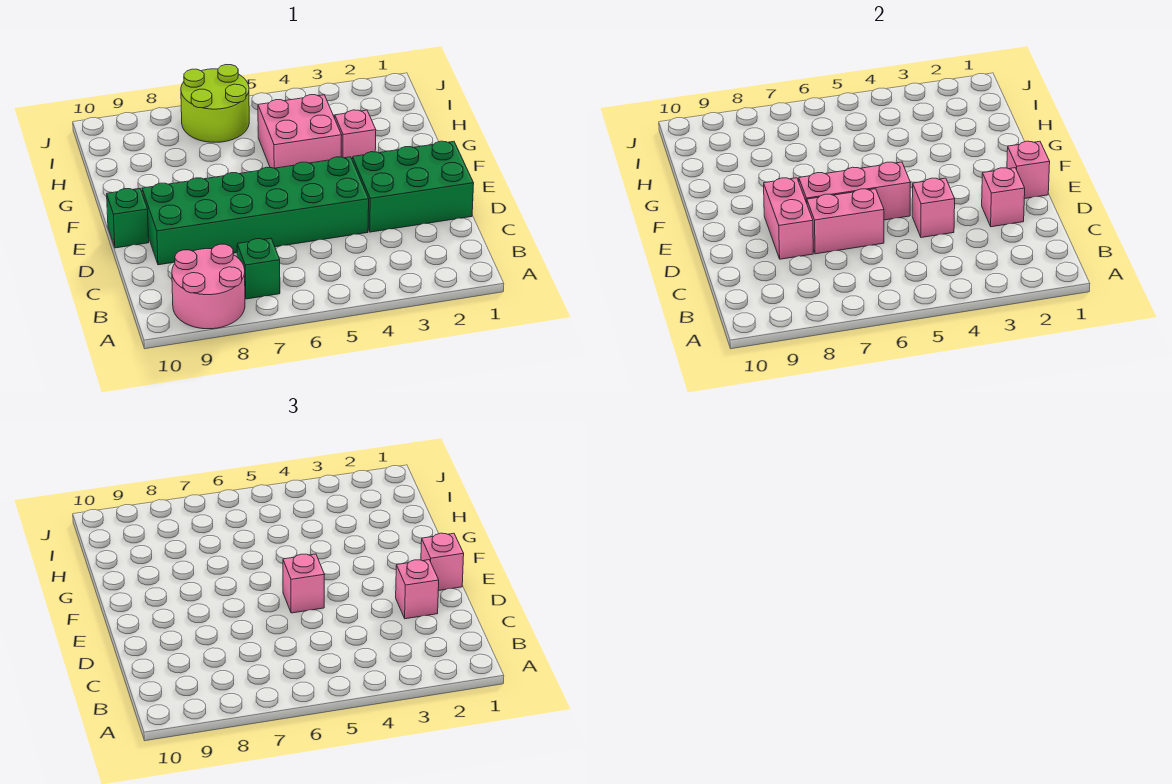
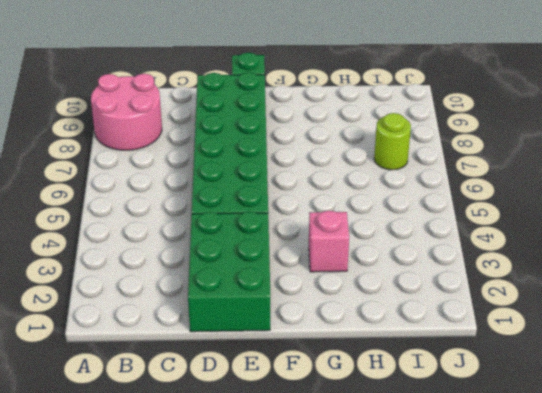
lime round brick I7 level 1 -> lime round brick I6:J7 level 1
none -> green brick B7 level 1
none -> pink brick G4:H5 level 1
none -> pink brick D2 level 2

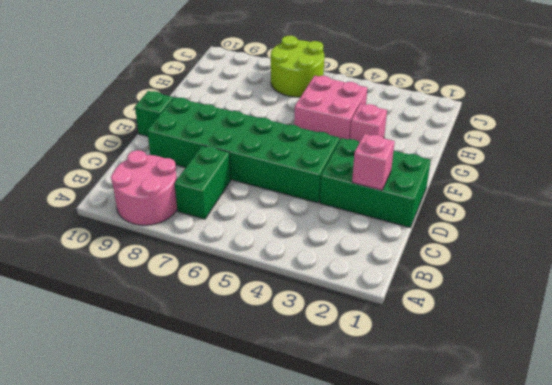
green brick B7:C7 level 1 -> green brick B7 level 1
none -> pink brick D4 level 2
none -> pink brick D6:D7 level 2
none -> pink brick D8:E8 level 2

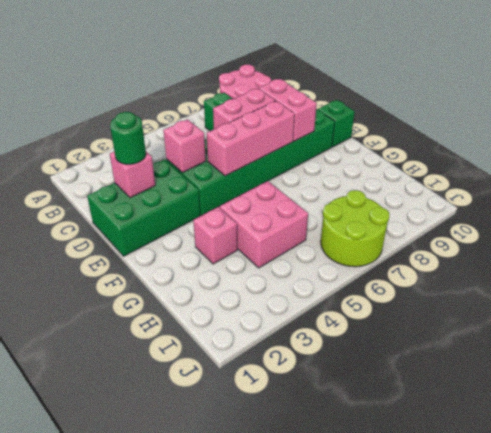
green round brick D2 level 3 -> pink brick D2 level 3
none -> pink brick E1 level 2
none -> pink brick E1 level 3
none -> pink brick E5 level 3

